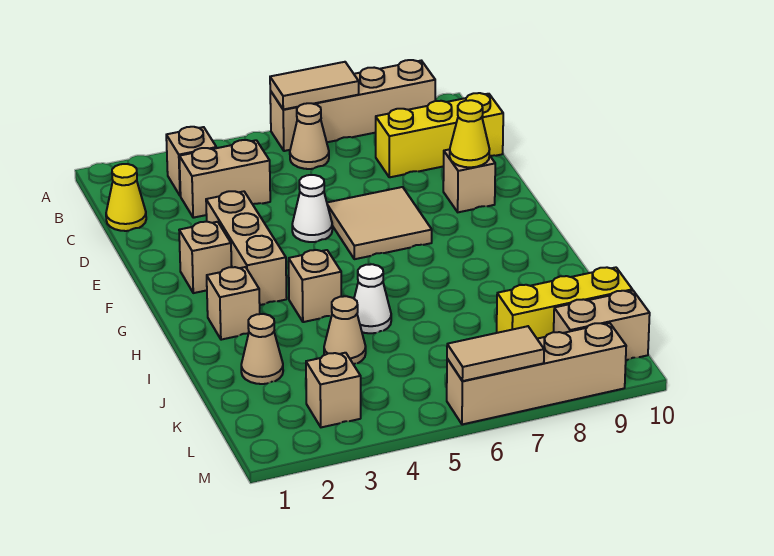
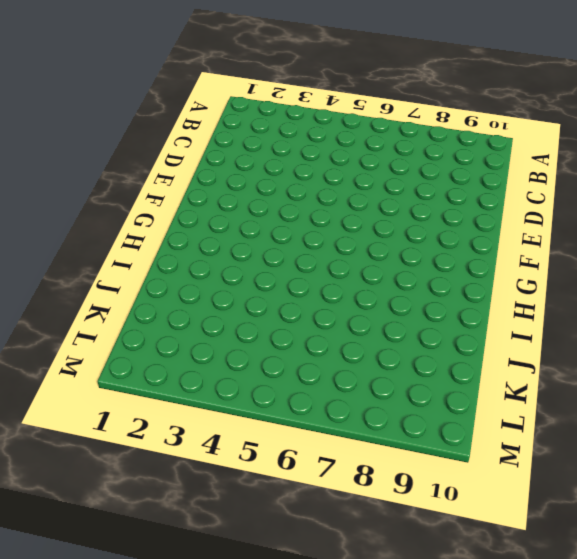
none -> tan brick A6:A9 level 1
none -> tan brick B3 level 1
none -> tan cone B6 level 1

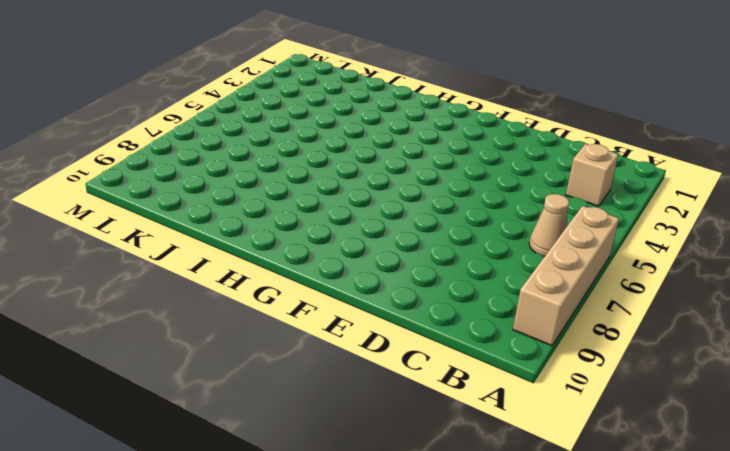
none -> yellow cone C1 level 1
none -> tan brick C3:C4 level 1
none -> yellow brick C8:C10 level 1

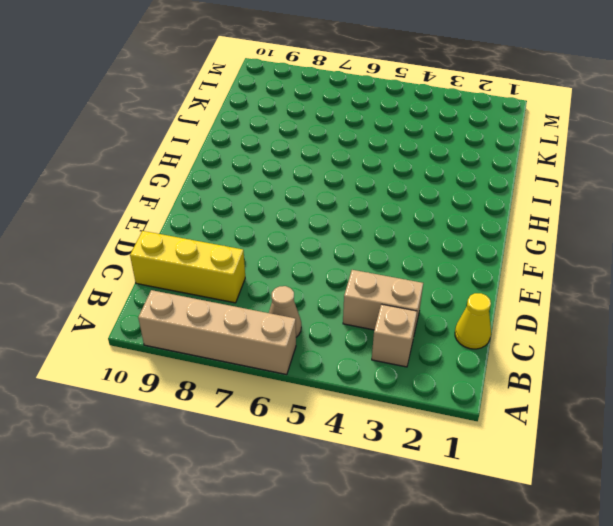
none -> tan brick E3:G3 level 1
none -> white cone E5 level 1
none -> tan tile E6:F7 level 1

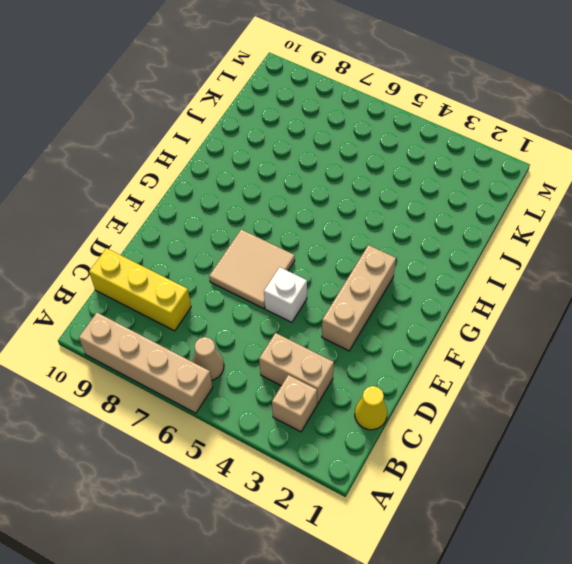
white brick E5 level 1 -> white cone E5 level 1
none -> tan brick E9 level 1
none -> tan brick F2 level 1
none -> tan brick H2 level 1

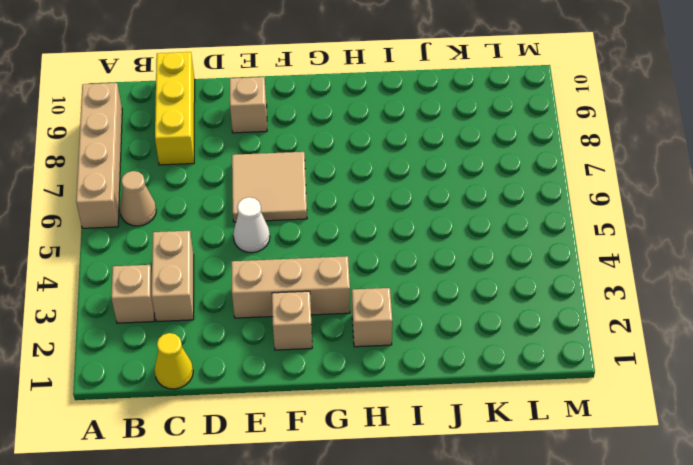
none -> tan brick H4 level 1
none -> white cone I5 level 1
none -> tan cone J2 level 1

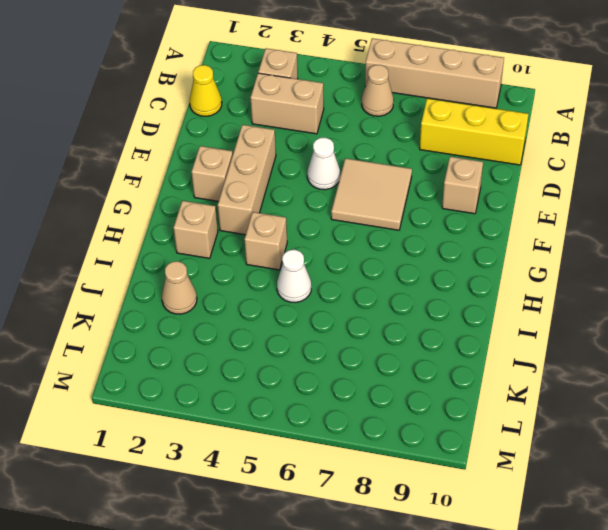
none -> tan cone J4 level 1
none -> yellow brick K8:K10 level 1
none -> tan brick L3 level 1

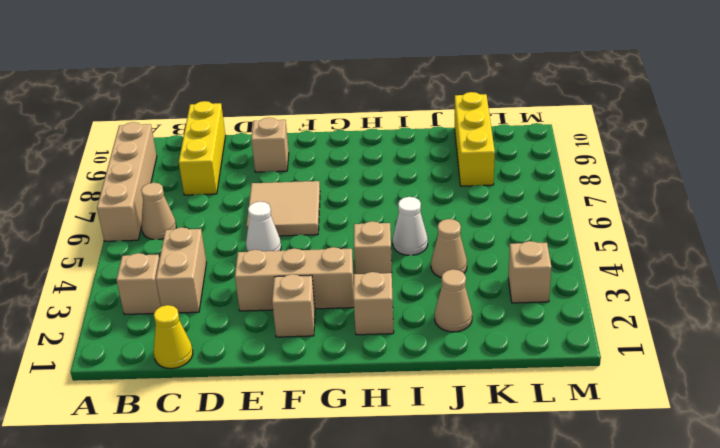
none -> tan brick L9:L10 level 1
none -> tan brick M6:M9 level 1
none -> tan tile A6:A7 level 2

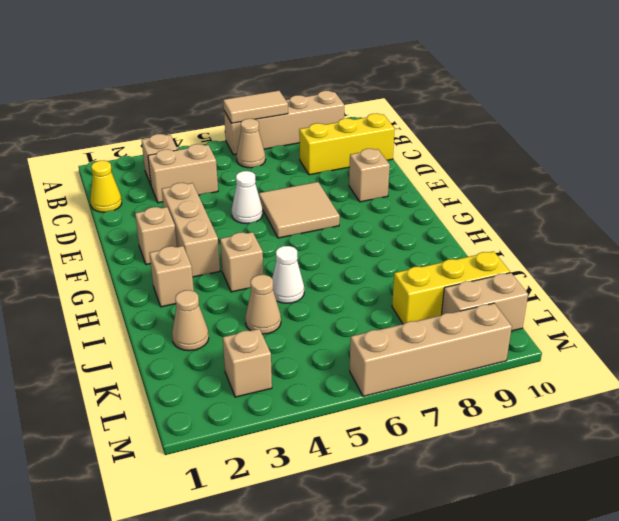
none -> yellow cone E9 level 2
none -> tan tile M6:M7 level 2

